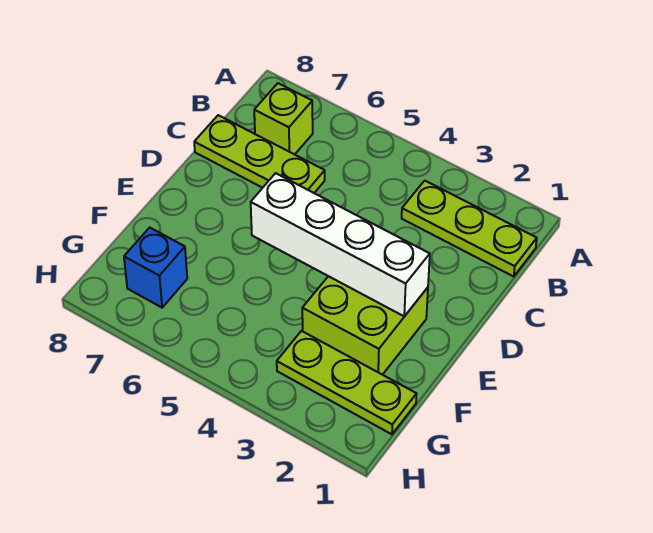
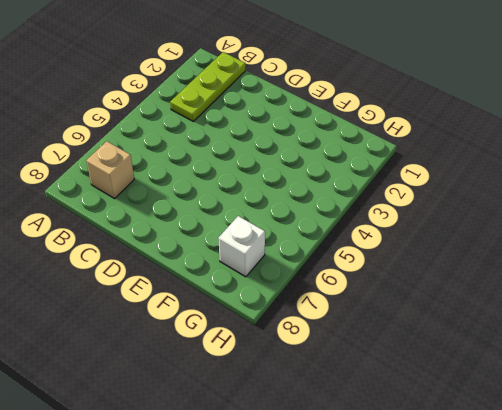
tan brick B7 level 1 -> lime brick B7 level 1
white brick G7 level 1 -> blue brick G7 level 1
none -> lime plate C6:C8 level 1
none -> lime brick E2:F3 level 1

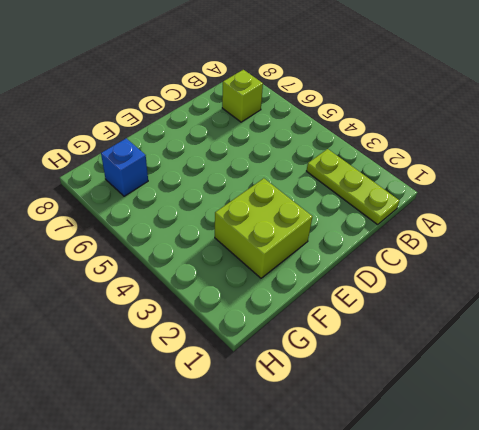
none -> lime plate C6:C8 level 1
none -> lime plate G1:G3 level 1

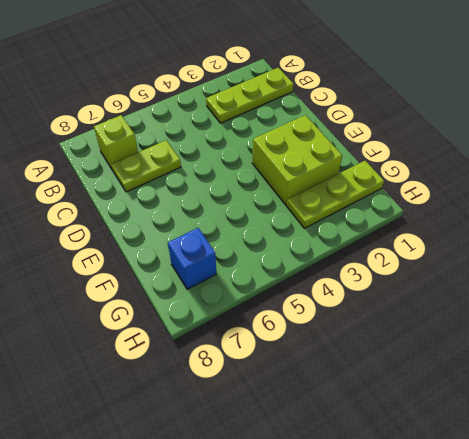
lime plate C6:C7 level 1 -> lime plate C6:C8 level 1
none -> white brick E2:E5 level 2

